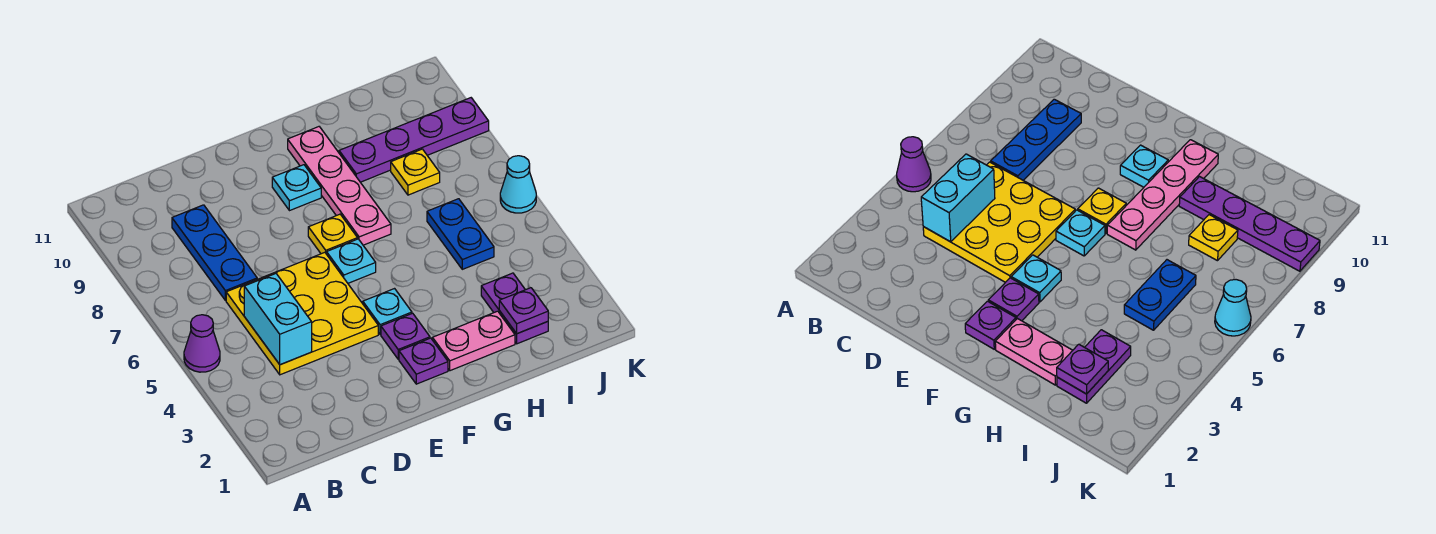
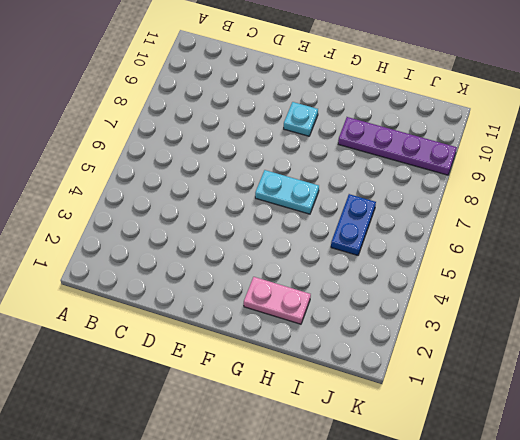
cyan plate F6:G6 level 1 -> cyan plate F6 level 1
none -> purple cone A5 level 1
none -> yellow plate C4:E6 level 1
none -> blue plate C7:C9 level 1

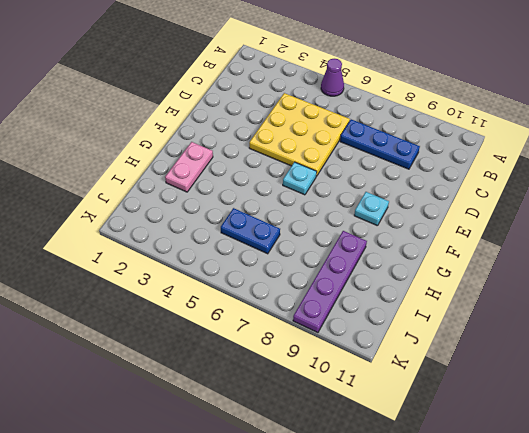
none -> purple plate F2 level 1
none -> purple plate F3 level 1
none -> cyan plate F4 level 1

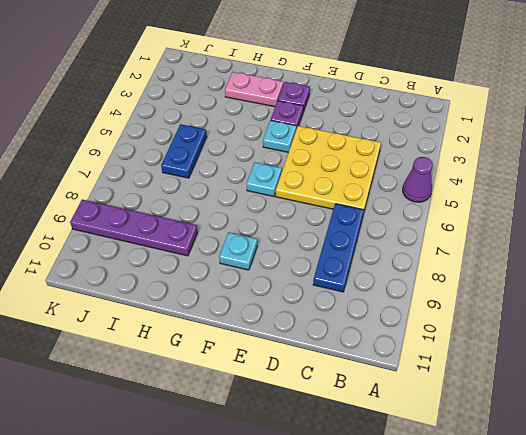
none -> yellow plate F7 level 1
none -> pink plate G7:G10 level 1
none -> purple plate I2:I3 level 1

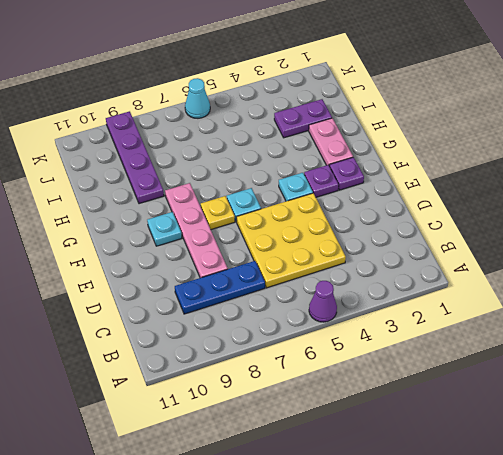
pink plate D8:G8 level 1 -> pink plate G7:G10 level 1
none -> blue plate I5:I6 level 1
none -> yellow plate I8 level 1
none -> cyan brick C4:C5 level 2

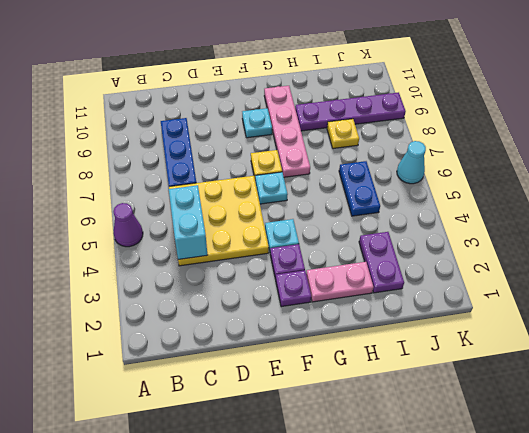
none -> purple plate I2 level 2

